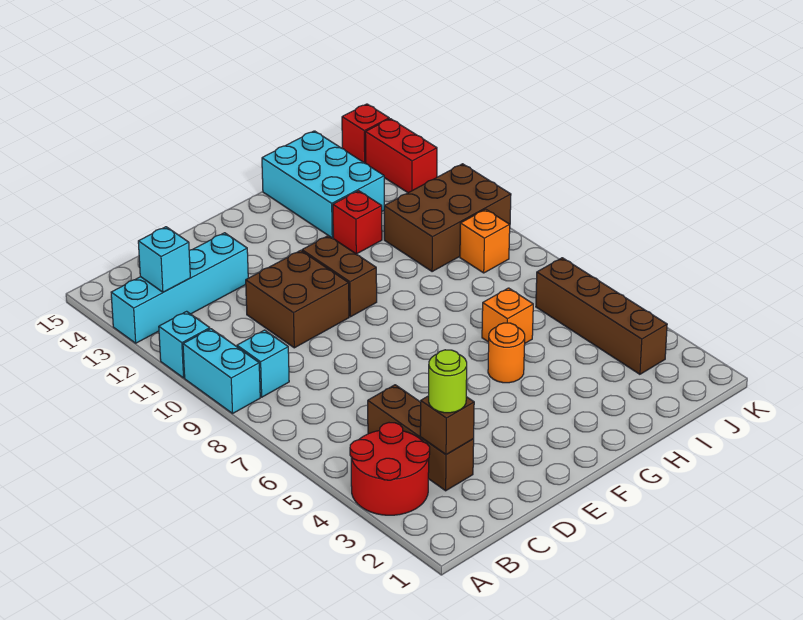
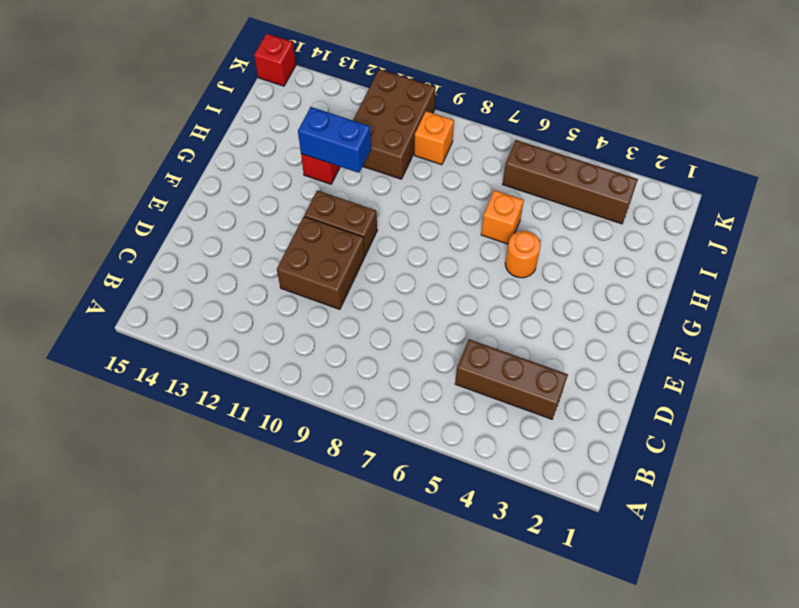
blue brick H11:H12 level 2 -> none
none -> red round brick A3:B4 level 1
none -> cyan brick A9:A10 level 1
none -> cyan brick A11 level 1

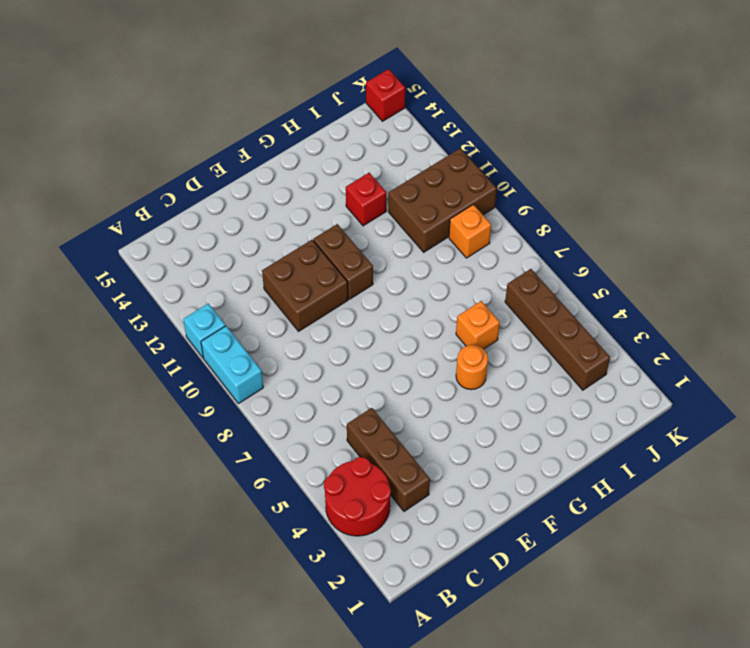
none -> cyan brick A13:D13 level 1
none -> cyan brick B9 level 1
none -> cyan brick H13:I15 level 1

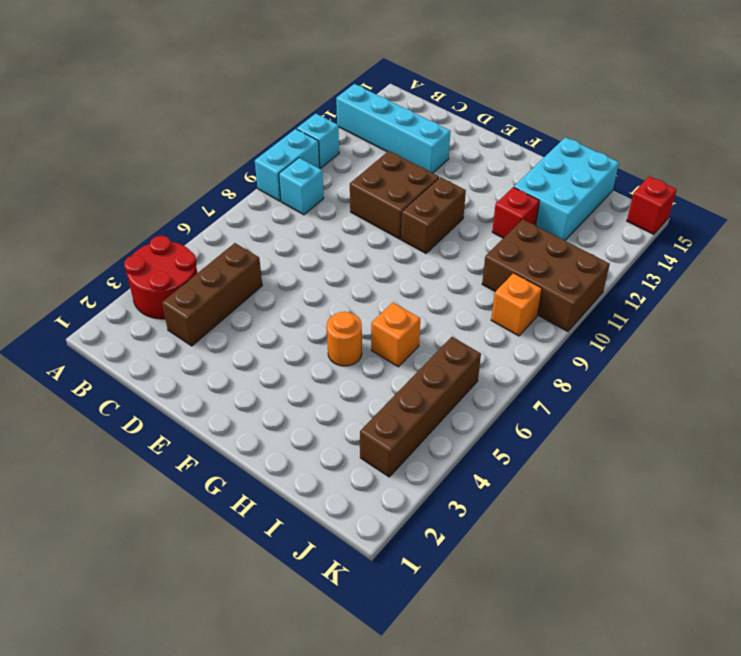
none -> red brick K13:K14 level 1
none -> cyan brick B13 level 2
none -> brown brick C3 level 2

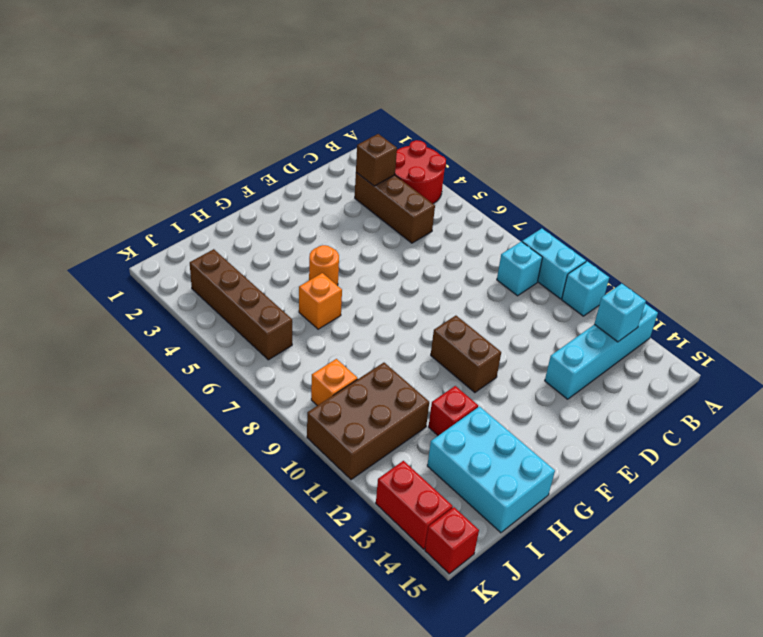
none -> brown brick D10:E11 level 1
none -> lime round brick C3 level 3

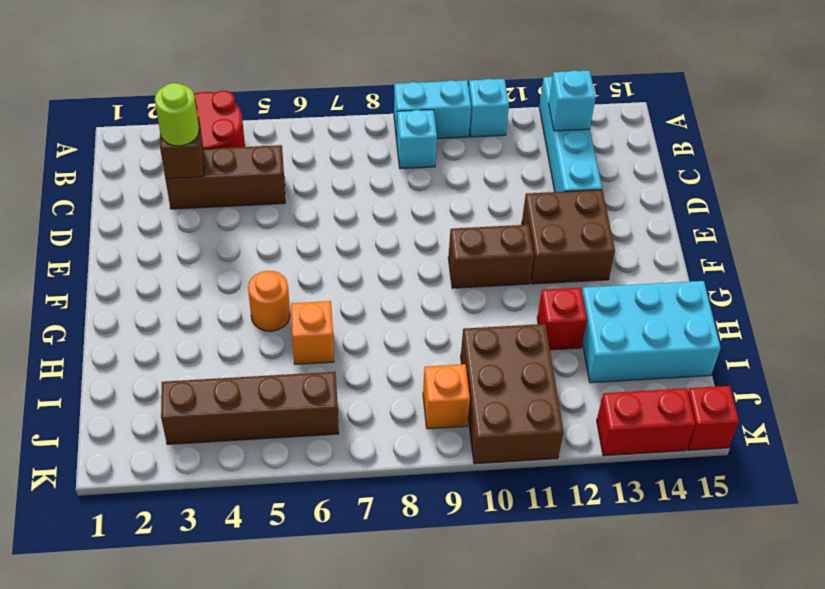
brown brick E12:F13 level 1 -> brown brick D10:E11 level 1

